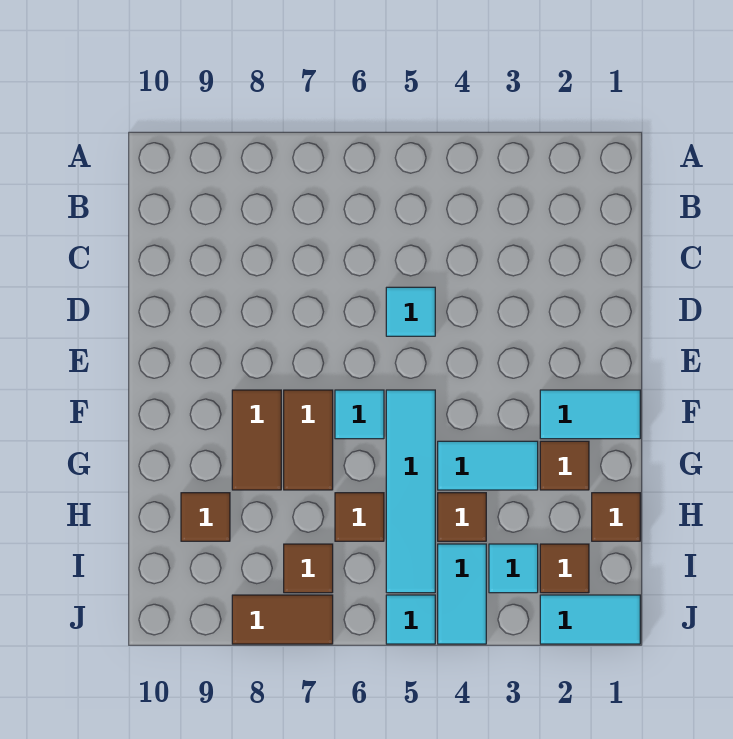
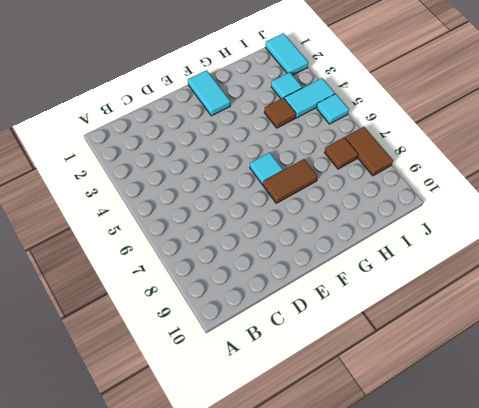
none -> cyan tile D5 level 1
none -> cyan tile F5:I5 level 1
none -> brown tile F8:G8 level 1

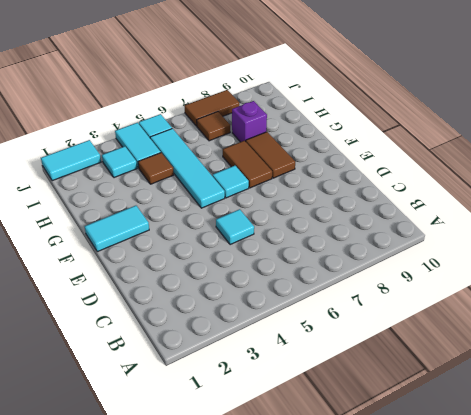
purple brick H8 level 1 -> none
none -> brown tile G2 level 1
none -> cyan tile G3:G4 level 1
none -> brown tile H1 level 1

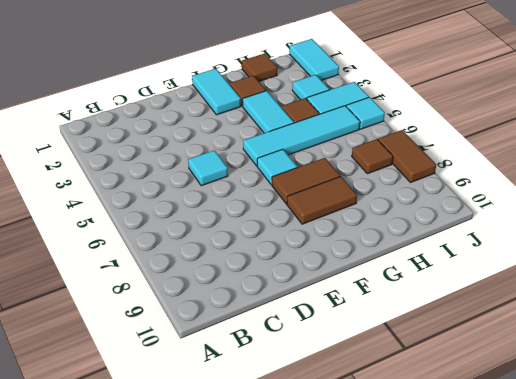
none -> brown tile H6 level 1
none -> brown tile H9 level 1
none -> brown tile I2 level 1

